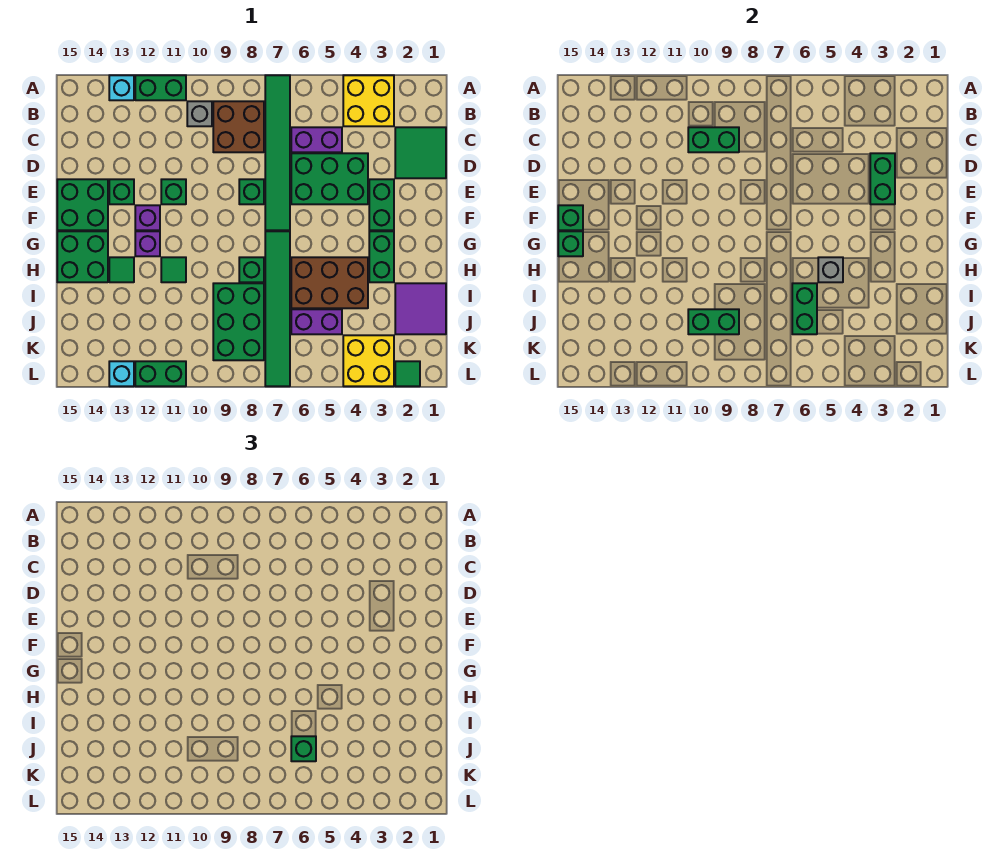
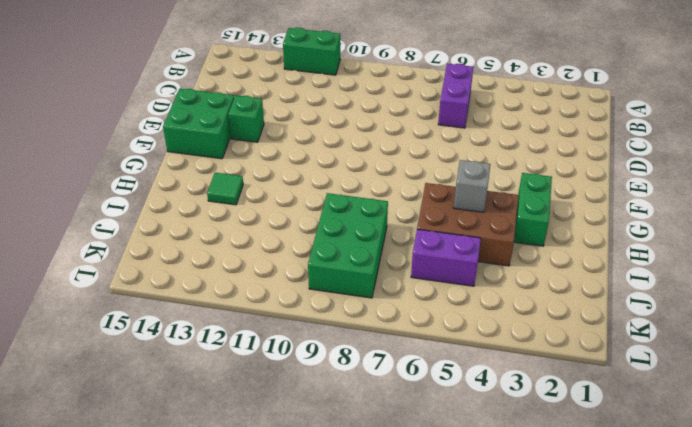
purple brick B6:C6 level 1 -> purple brick C5:C6 level 1
none -> yellow brick A3:B4 level 1
none -> green tile A7:F7 level 1
none -> cyan brick A13 level 1
none -> brown brick B8:C9 level 1

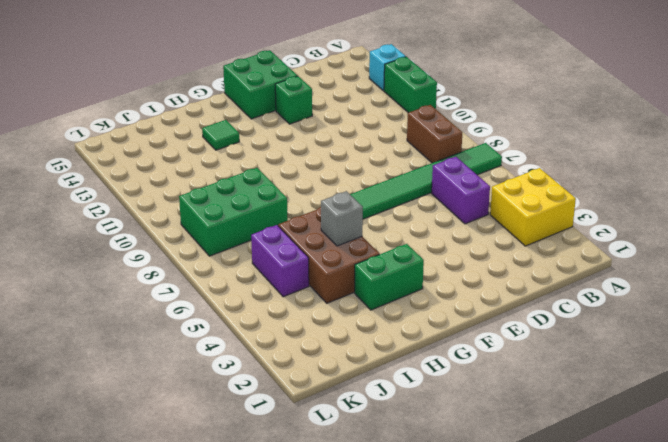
brown brick B8:B9 level 1 -> brown brick B8:C9 level 1
none -> grey brick B10 level 1
none -> green tile C1:D2 level 1
none -> green brick D4:E6 level 1
none -> green brick E3:F3 level 1

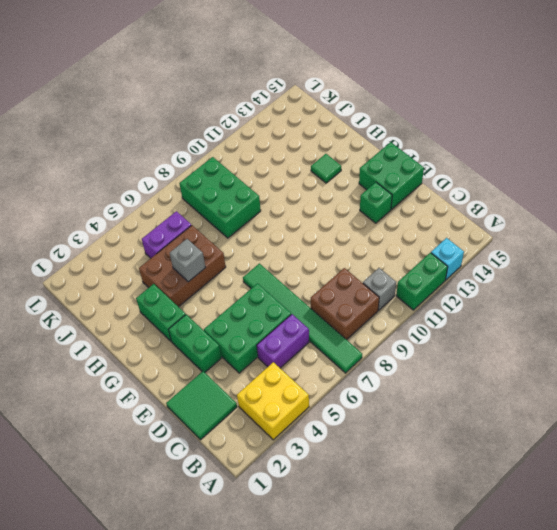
none -> green brick E8 level 1
none -> green brick E11 level 1
none -> purple brick F12 level 1
none -> green tile G7:L7 level 1

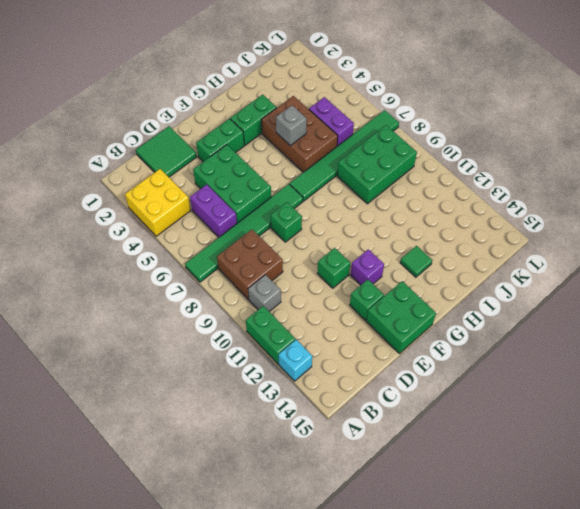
none -> purple brick G12 level 1
none -> green brick G14:H15 level 1
none -> green brick H8 level 1
none -> green tile H11 level 1

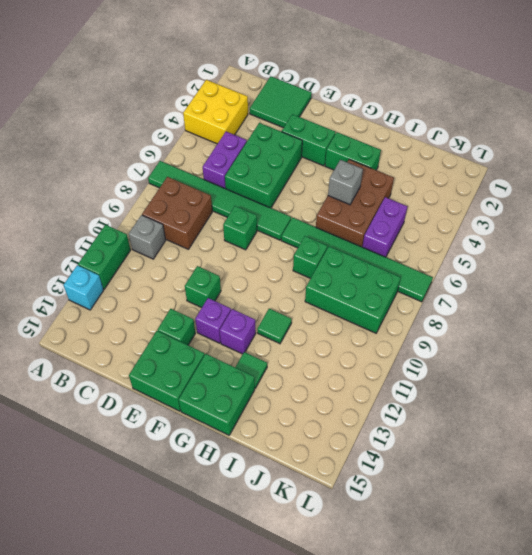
none -> purple tile I1:J2 level 1
none -> yellow brick K3:L4 level 1
none -> green tile L2 level 1
none -> green brick L11:L12 level 1

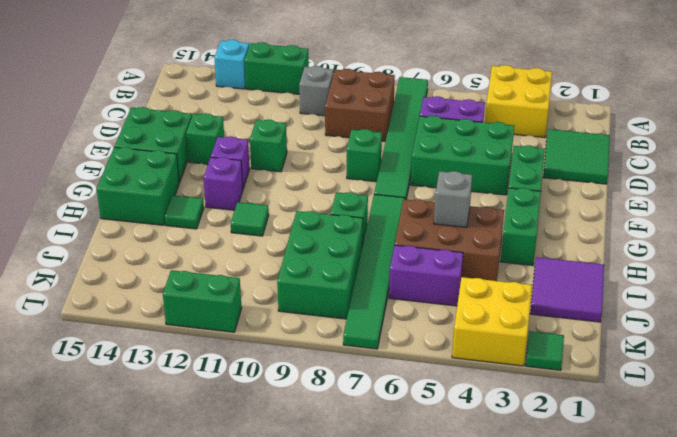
none -> cyan brick L13 level 1
none -> green brick C9:C10 level 2
none -> green brick D3:E3 level 2
none -> green brick F15 level 2

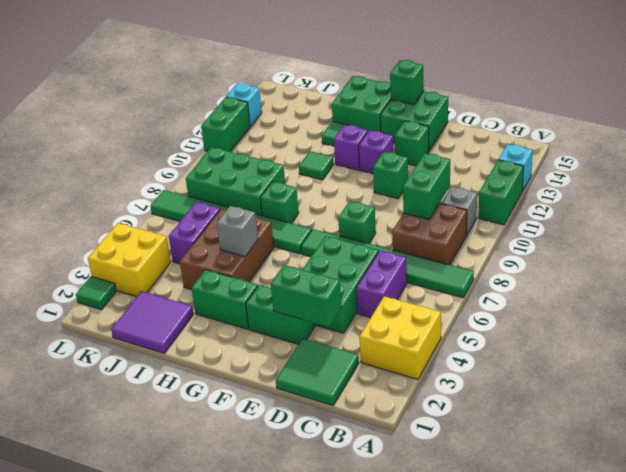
none -> green brick G15 level 2
none -> green brick I6:J6 level 2
none -> green brick J9:J10 level 2
none -> green brick J6 level 3

